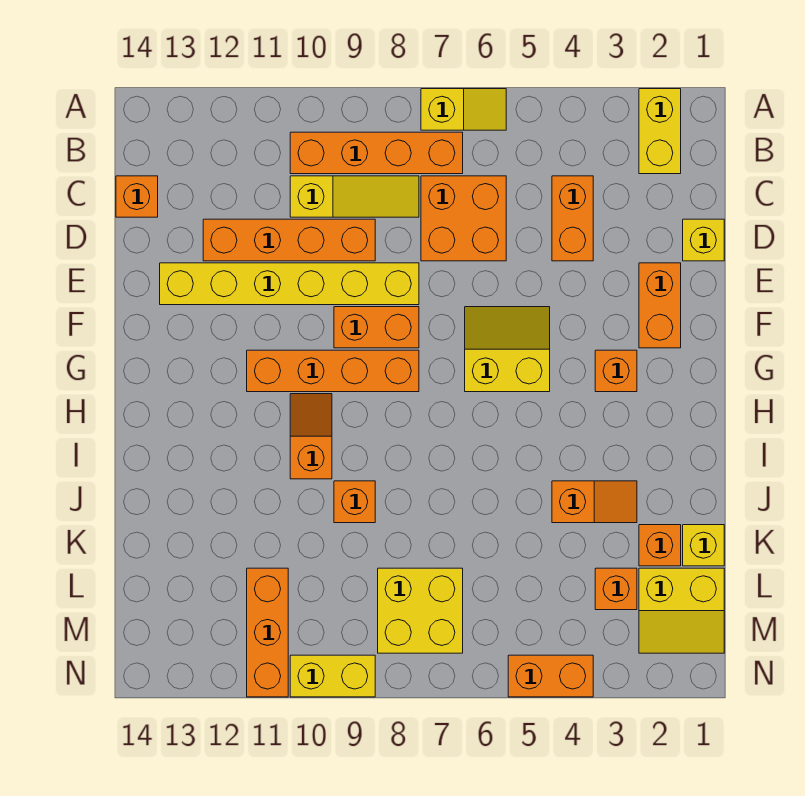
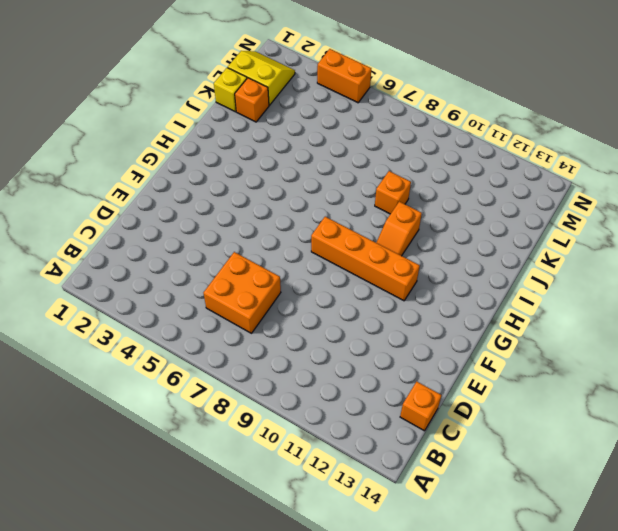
none -> yellow brick A2:B2 level 1
none -> yellow slope A6:A7 level 1 top 7
none -> orange brick B7:B10 level 1

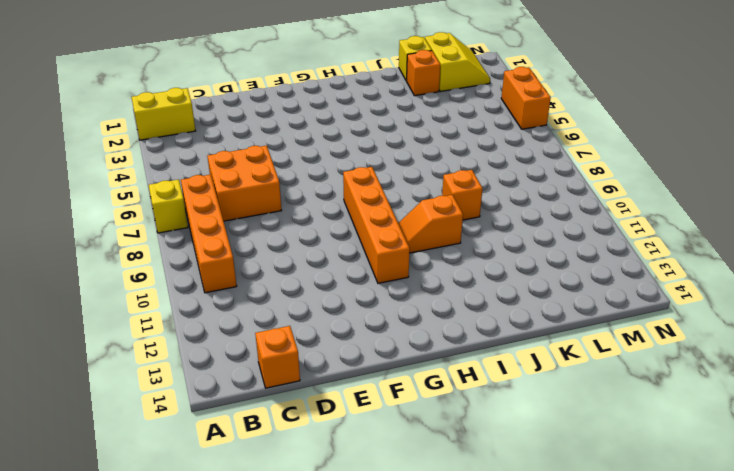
none -> orange brick C4:D4 level 1
none -> yellow slope C8:C10 level 1 top 10
none -> yellow brick D1 level 1

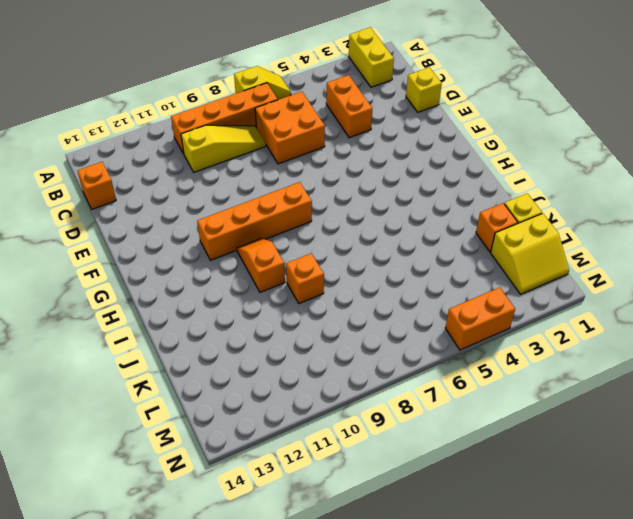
none -> orange brick D9:D12 level 1
none -> orange brick E2:F2 level 1
none -> yellow brick E8:E13 level 1

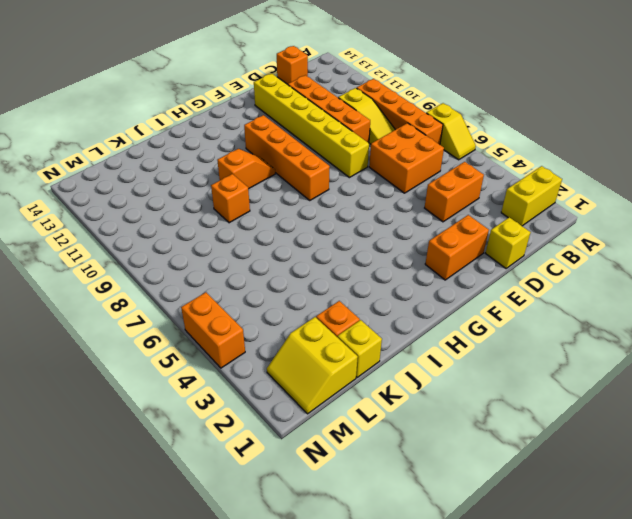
none -> yellow slope F5:G6 level 1 top G
none -> orange brick F8:F9 level 1
none -> orange brick G3 level 1

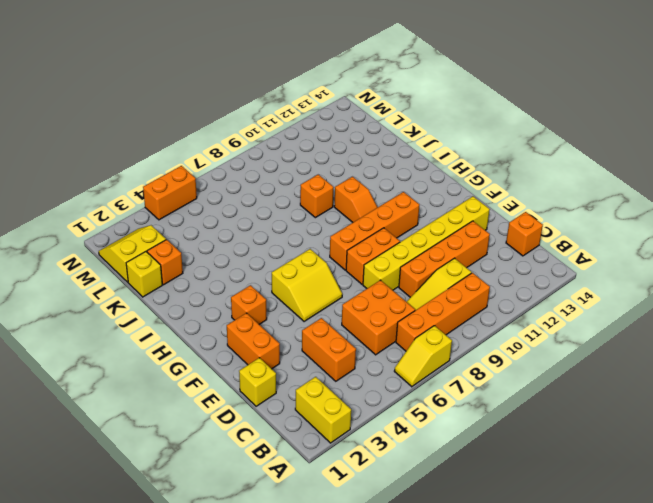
none -> orange slope J3:J4 level 1 top 4
none -> orange brick L3 level 1
none -> yellow brick L7:M8 level 1

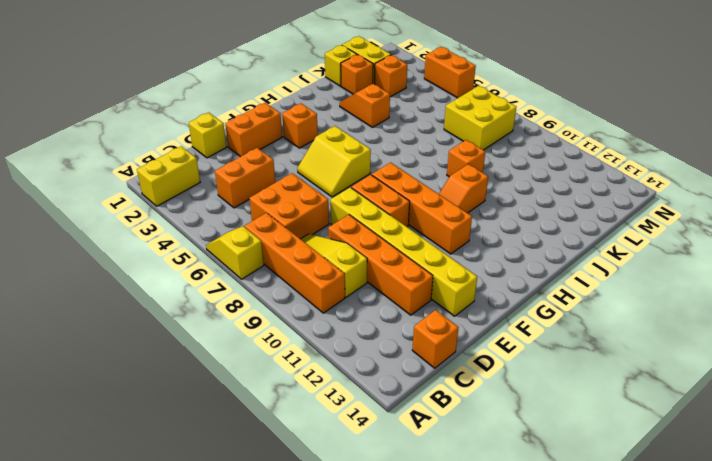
none -> orange brick L11:N11 level 1
none -> yellow brick N9:N10 level 1

